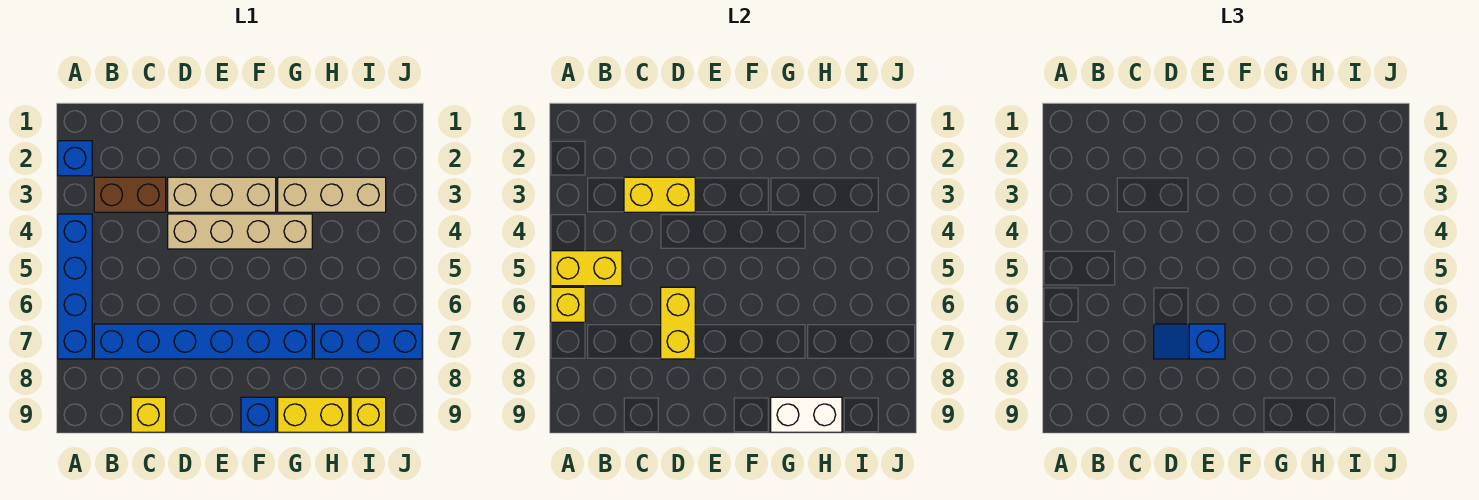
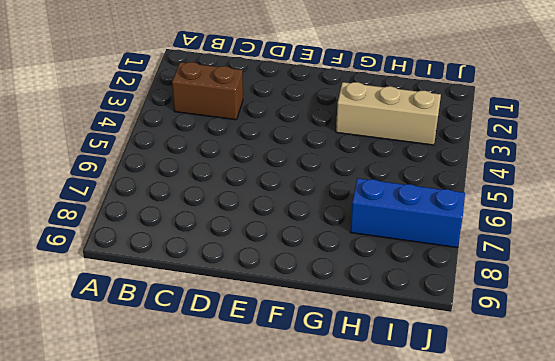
none -> blue brick A2 level 1
none -> blue brick A4:A7 level 1
none -> blue brick B7:G7 level 1

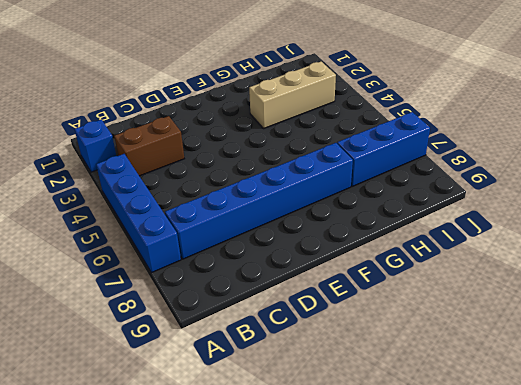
none -> yellow brick C9 level 1
none -> tan brick D3:F3 level 1
none -> tan brick D4:G4 level 1

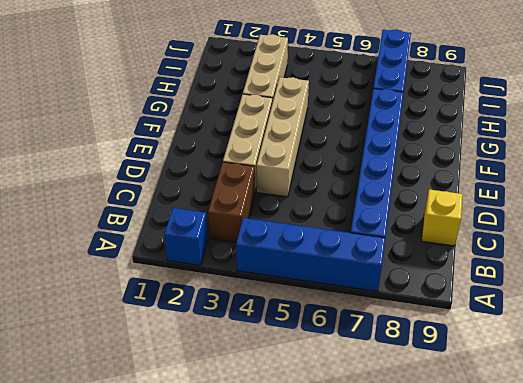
none -> blue brick F9 level 1
none -> yellow brick G9:H9 level 1
none -> yellow brick I9 level 1

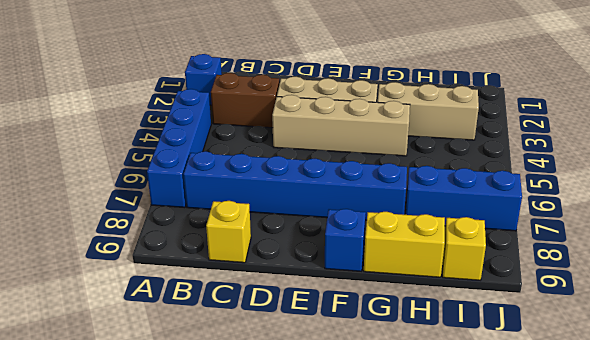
none -> yellow brick A5:B5 level 2
none -> yellow brick A6 level 2
none -> yellow brick C3:D3 level 2

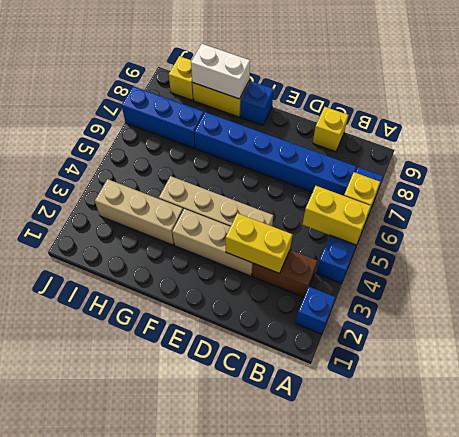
none -> yellow brick D6:D7 level 2
none -> blue slope D7:E7 level 3 top E

